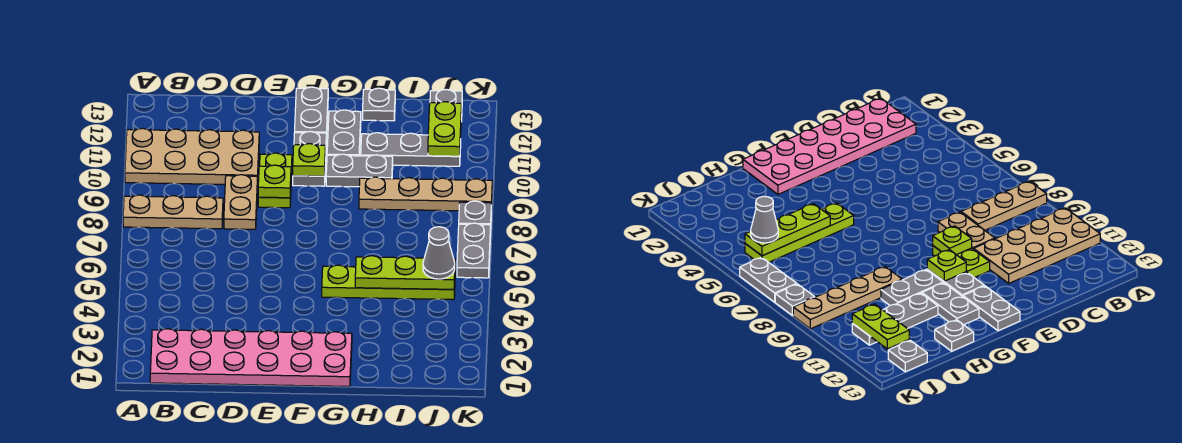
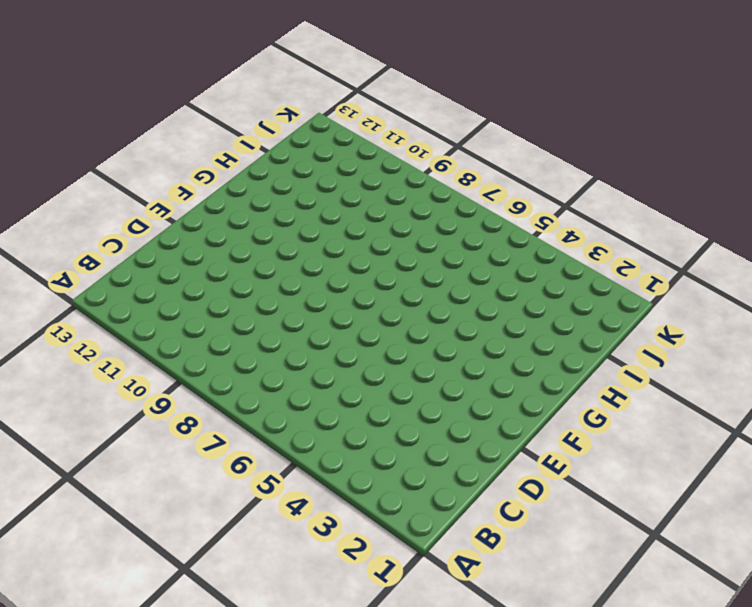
none -> tan plate A8:C8 level 1
none -> tan plate A10:D11 level 1
none -> pink plate B1:G2 level 1

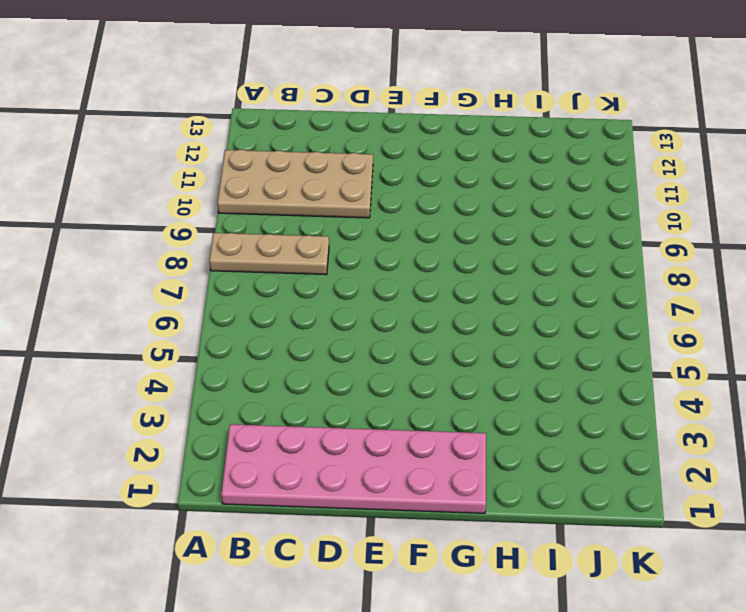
none -> tan plate D8:D9 level 1
none -> lime plate E9:E10 level 1
none -> grey plate F10:F11 level 1

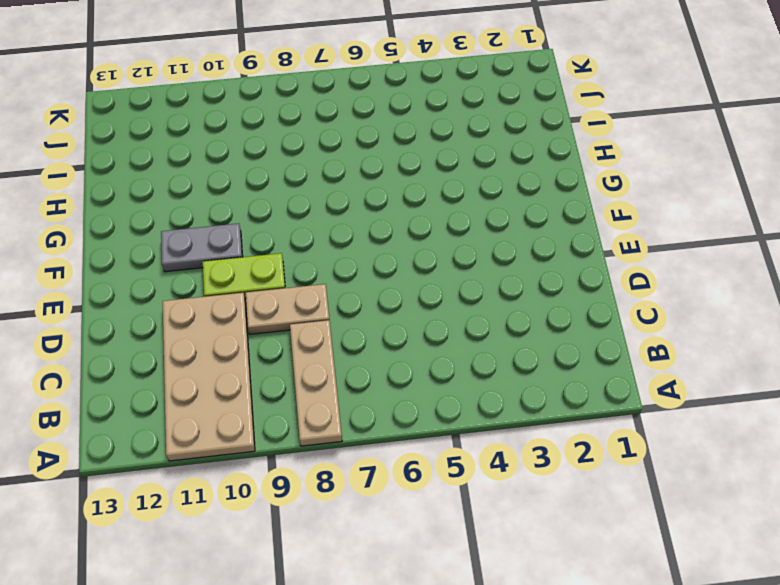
none -> pink plate B1:G2 level 1
none -> grey plate F12:F13 level 1
none -> lime plate G5:J5 level 1

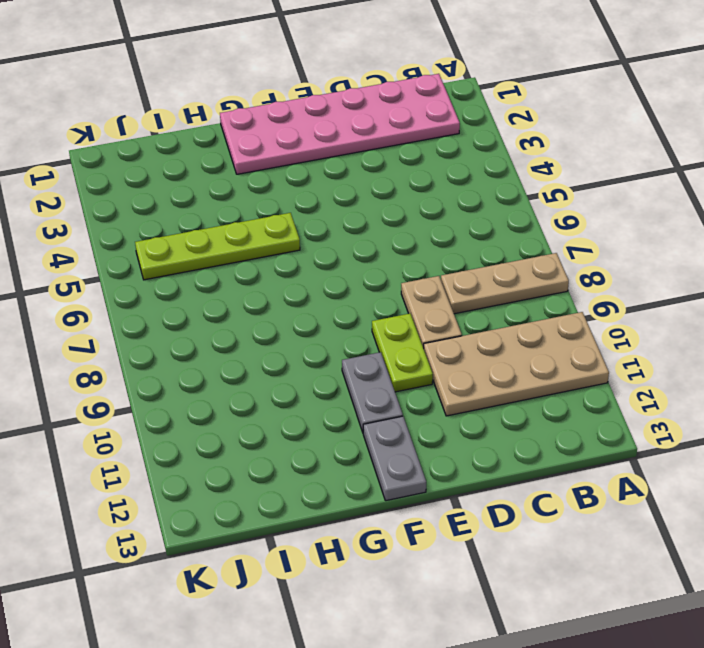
none -> grey plate G10:H10 level 1
none -> grey plate G11:G12 level 1
none -> tan plate H9:K9 level 1

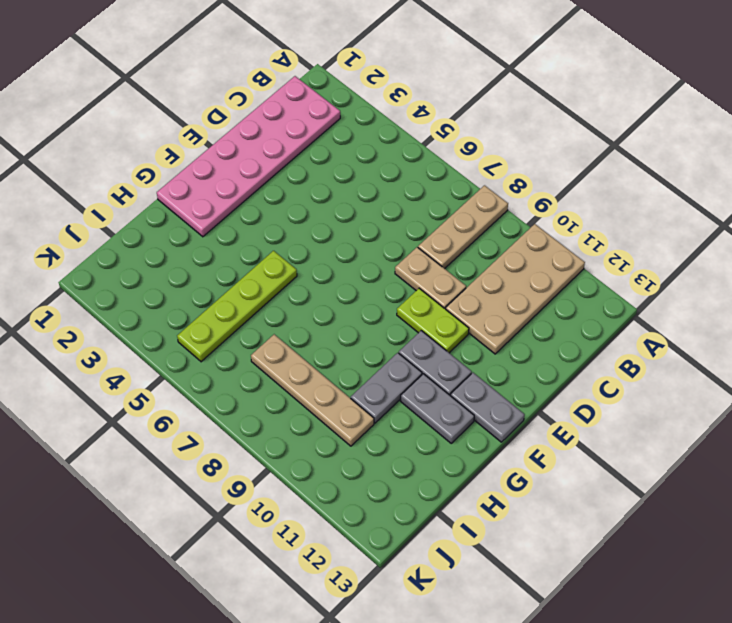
tan plate I7:I10 level 1 -> tan plate H9:K9 level 1
none -> grey plate H11:J11 level 1
none -> grey plate H13 level 1
none -> grey plate J13 level 1

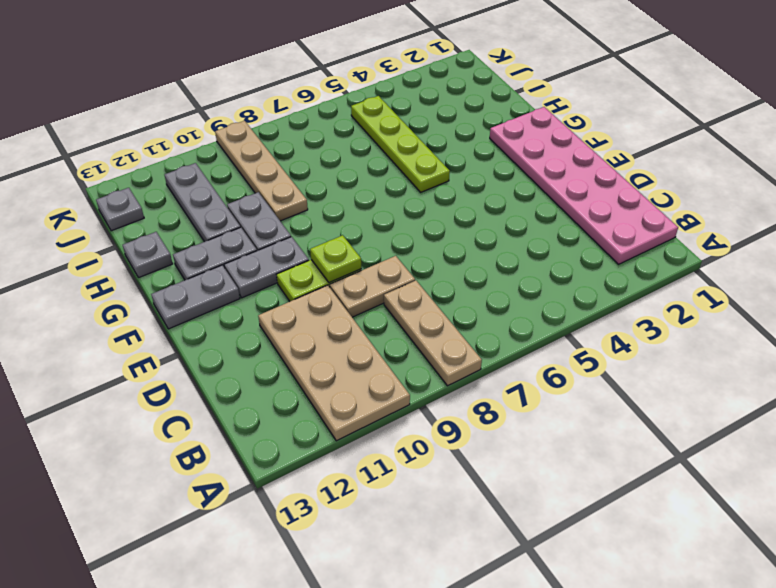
none -> grey plate K6:K7 level 1
none -> grey plate K8 level 1
none -> lime plate F10 level 2

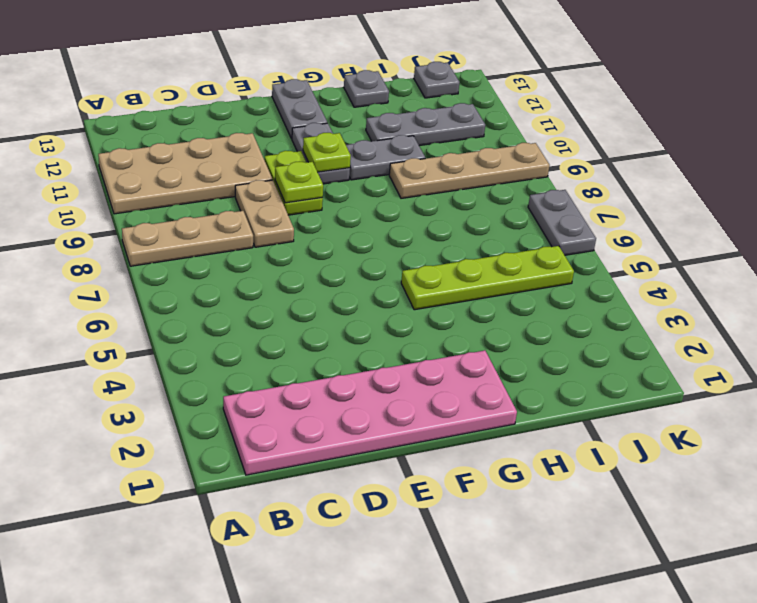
none -> grey plate G11:G12 level 1
none -> grey plate K8 level 1
none -> lime plate H5:J5 level 2

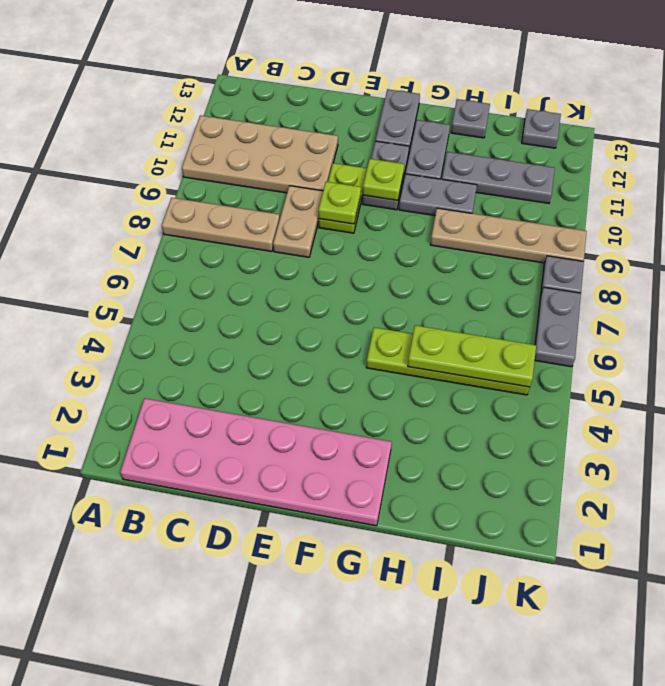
none -> lime plate J11:J12 level 2
none -> grey cone J5 level 3

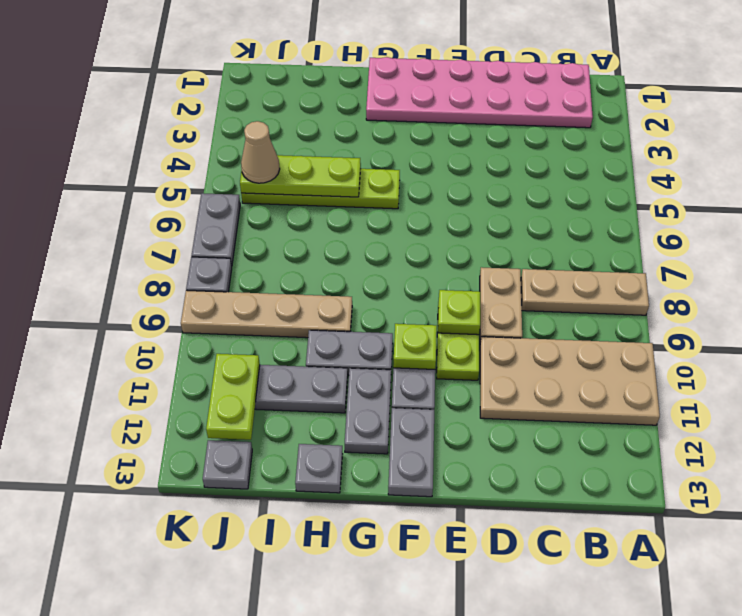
tan cone J5 level 3 -> grey cone J5 level 3

